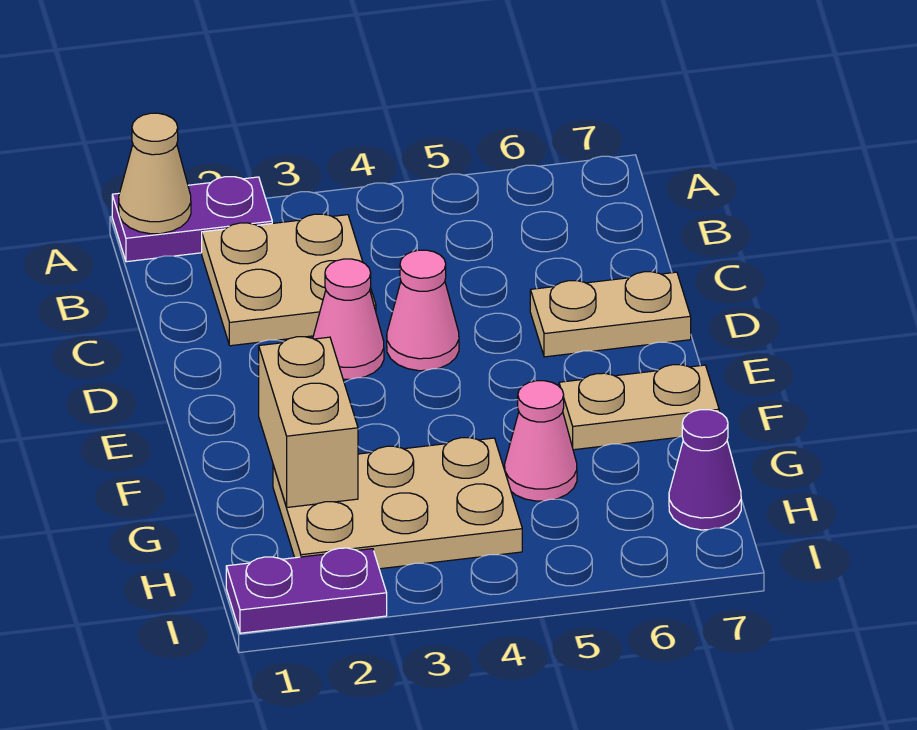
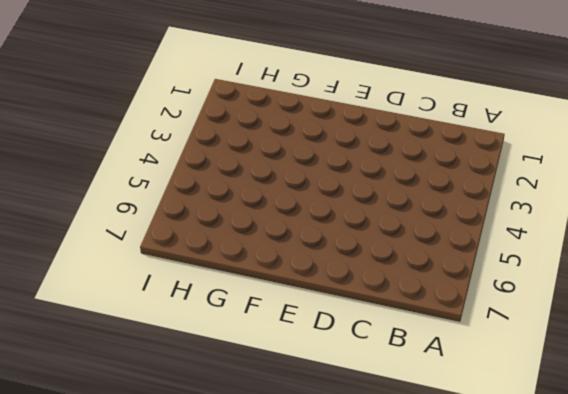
none -> purple plate A1:A2 level 1
none -> tan plate B2:C3 level 1
none -> pink cone D3 level 1

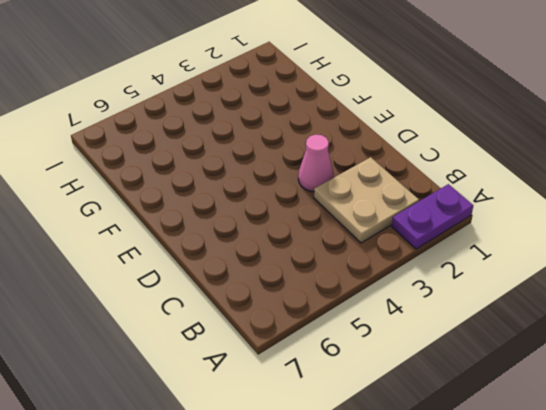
none -> pink cone D4 level 1
none -> tan plate D6:D7 level 1
none -> tan plate F6:F7 level 1

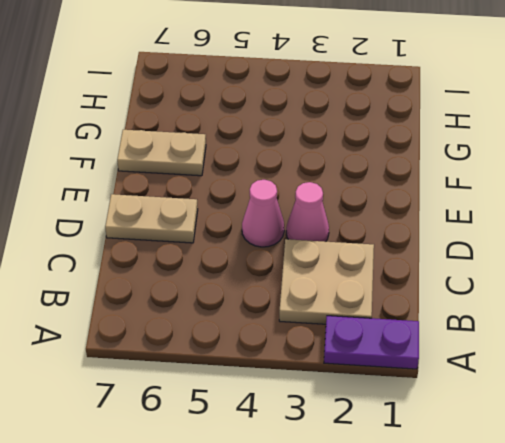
none -> tan plate G2:H4 level 1
none -> pink cone G5 level 1
none -> purple cone H7 level 1

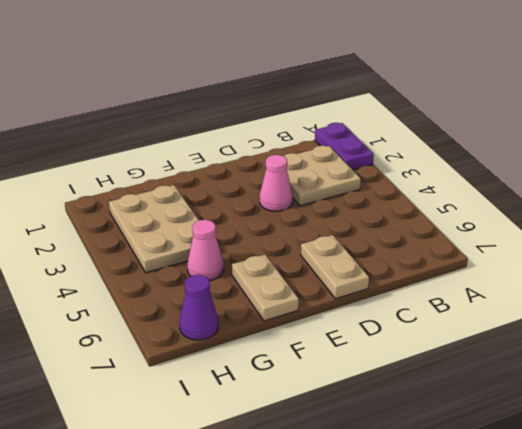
none -> pink cone D4 level 1
none -> purple plate I1:I2 level 1
none -> tan cone A1 level 2

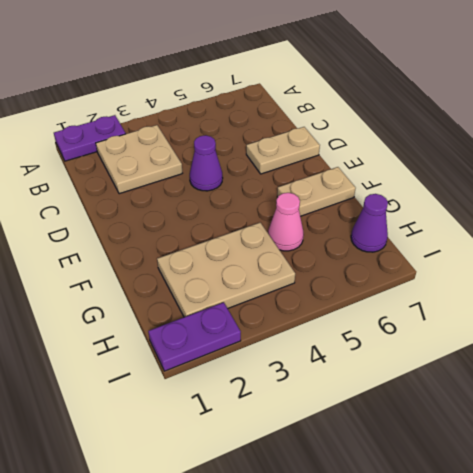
purple cone D4 level 1 -> pink cone D4 level 1
none -> pink cone D3 level 1
none -> tan cone A1 level 2
none -> tan brick F2:G2 level 2

